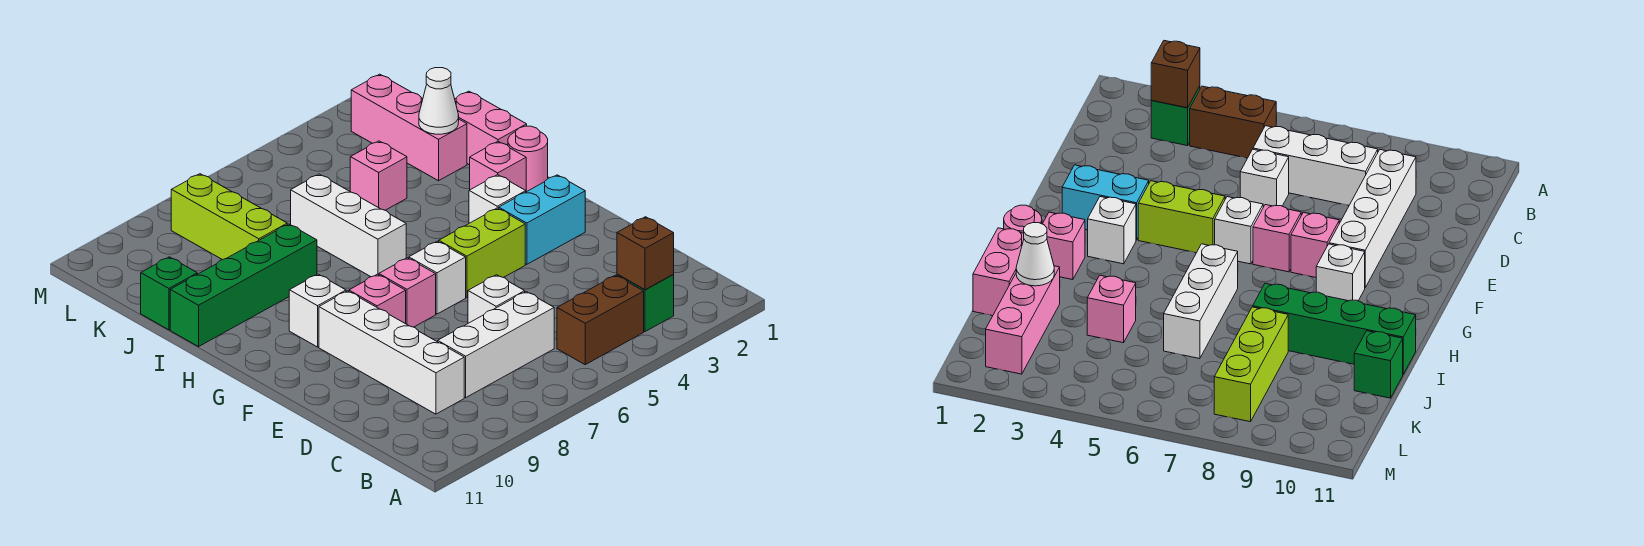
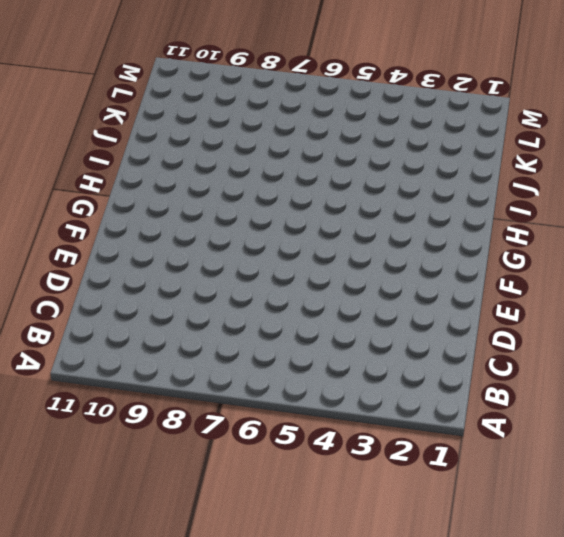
none -> green brick B3 level 1
none -> brown brick B4:B5 level 1
none -> white brick C6:C8 level 1

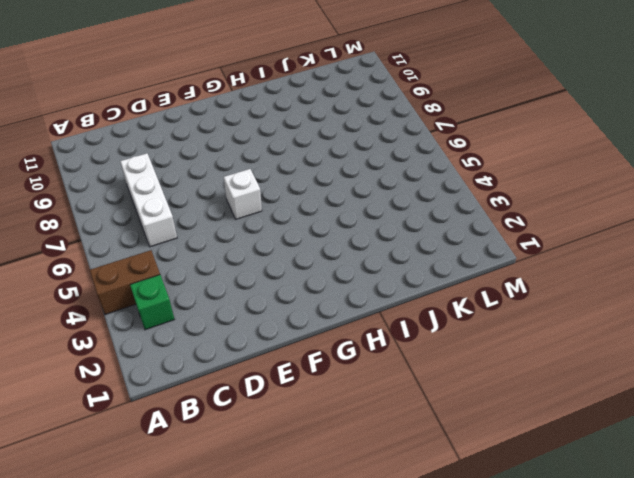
brown brick A4:B4 level 1 -> brown brick B4:B5 level 1
none -> white brick C9:F9 level 1
none -> white brick D6 level 1
none -> cyan brick F2:F3 level 1

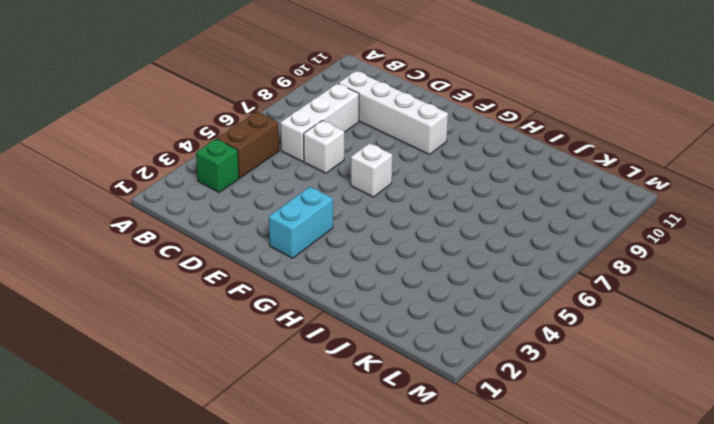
none -> lime brick F4:F5 level 1
none -> pink brick F7 level 1
none -> pink brick F8 level 1

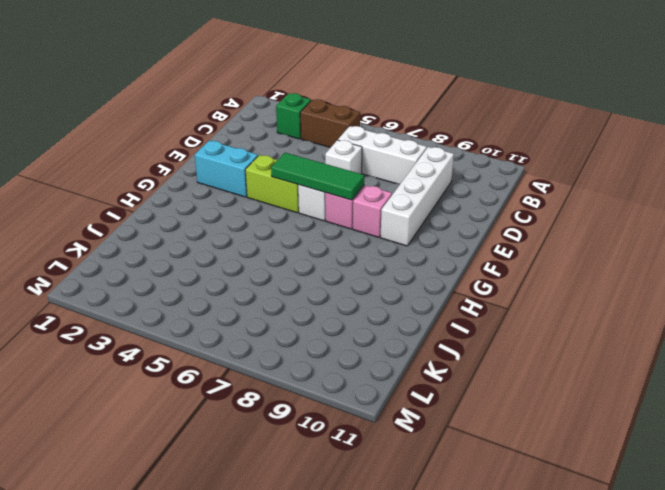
green tile F5:F7 level 2 -> none
none -> white brick G3 level 1
none -> white brick G9 level 1
none -> pink round brick H1 level 1

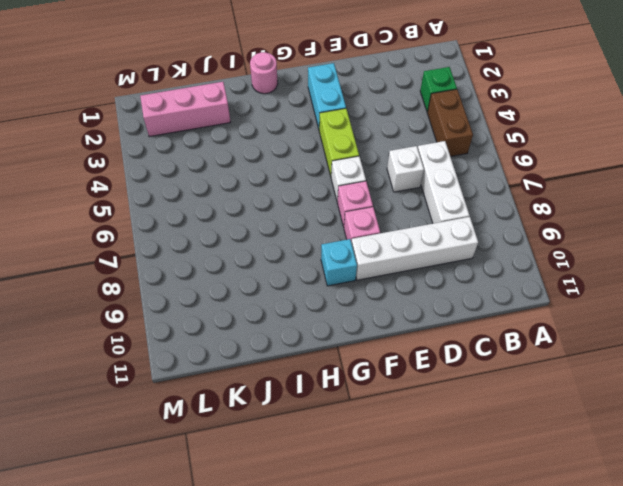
cyan brick G9 level 1 -> white brick G9 level 1
none -> white brick G3 level 1
none -> pink brick H2 level 1
none -> white brick H6:J6 level 1

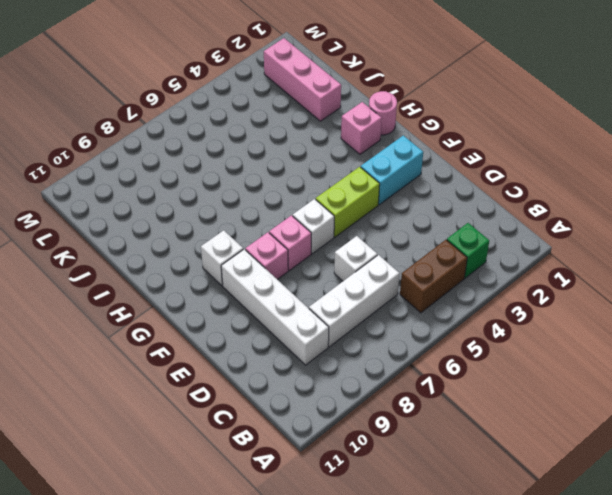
none -> white brick G3 level 1
none -> white brick H6:J6 level 1
none -> pink brick I1:J1 level 1

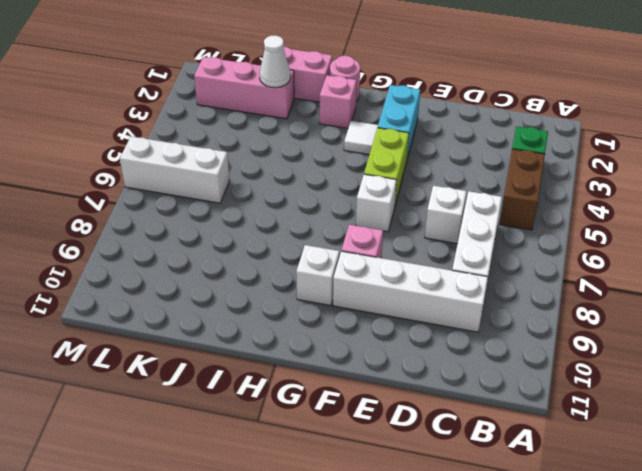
white tile G3 level 1 -> white brick G3 level 1
white brick K6:M6 level 1 -> white brick H6:J6 level 1
none -> pink brick F7 level 1
none -> green brick I8:I11 level 1
none -> pink brick J4 level 1

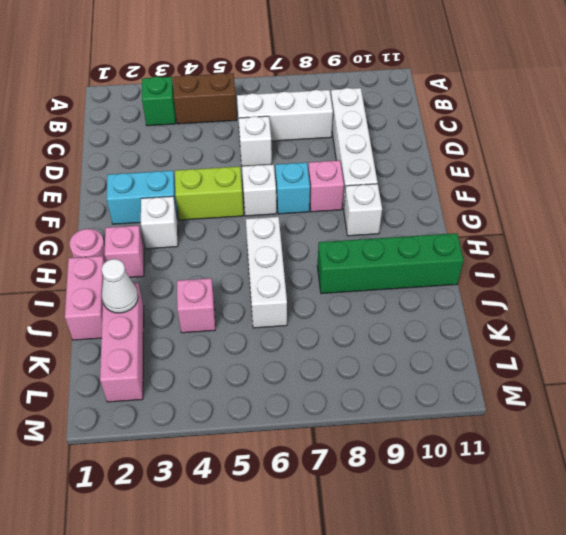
cyan brick F7 level 1 -> pink brick F7 level 1
none -> lime brick J8:L8 level 1
none -> green brick J11 level 1
none -> brown brick B3 level 2

